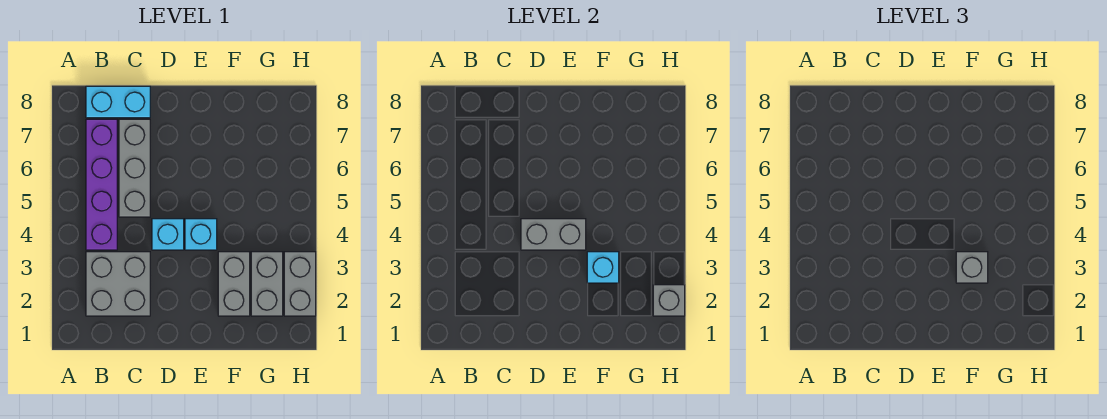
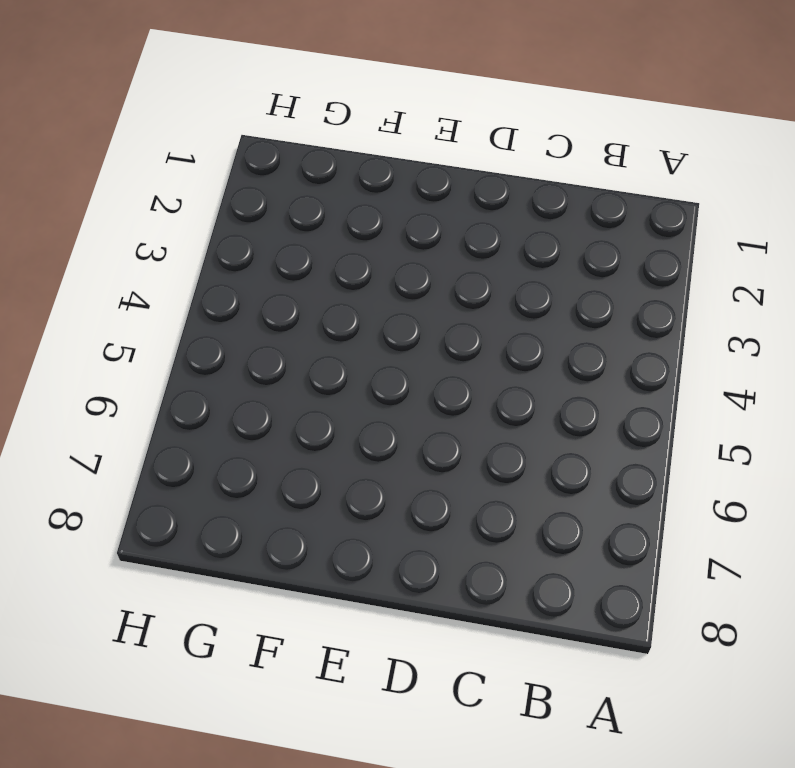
none -> grey brick B2:C3 level 1
none -> purple brick B4:B7 level 1
none -> cyan brick B8:C8 level 1

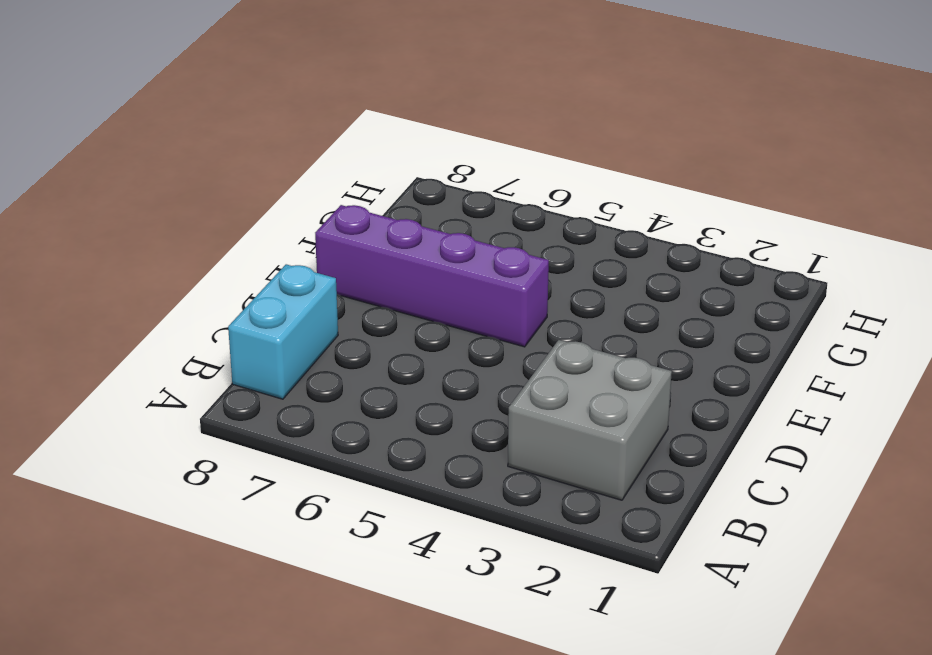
purple brick E5:E8 level 1 -> purple brick B4:B7 level 1
none -> grey brick C5:C7 level 1
none -> cyan brick D4 level 1
none -> cyan brick E4 level 1

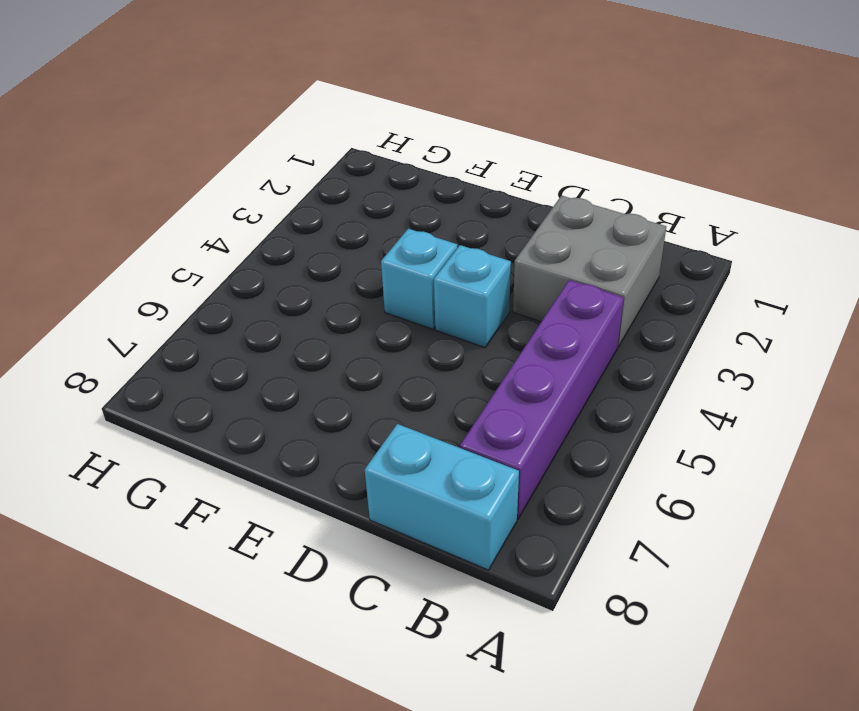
none -> grey brick C5:C7 level 1
none -> grey brick F2:F3 level 1
none -> grey brick G2:G3 level 1

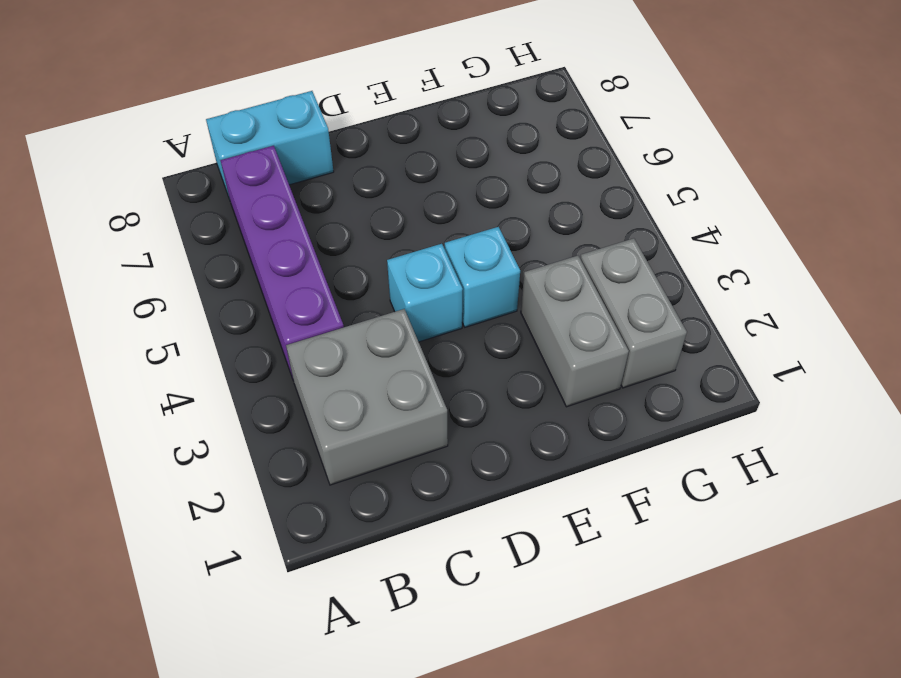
none -> grey brick C5:C7 level 1
none -> grey brick H2:H3 level 1
none -> grey brick D4:E4 level 2

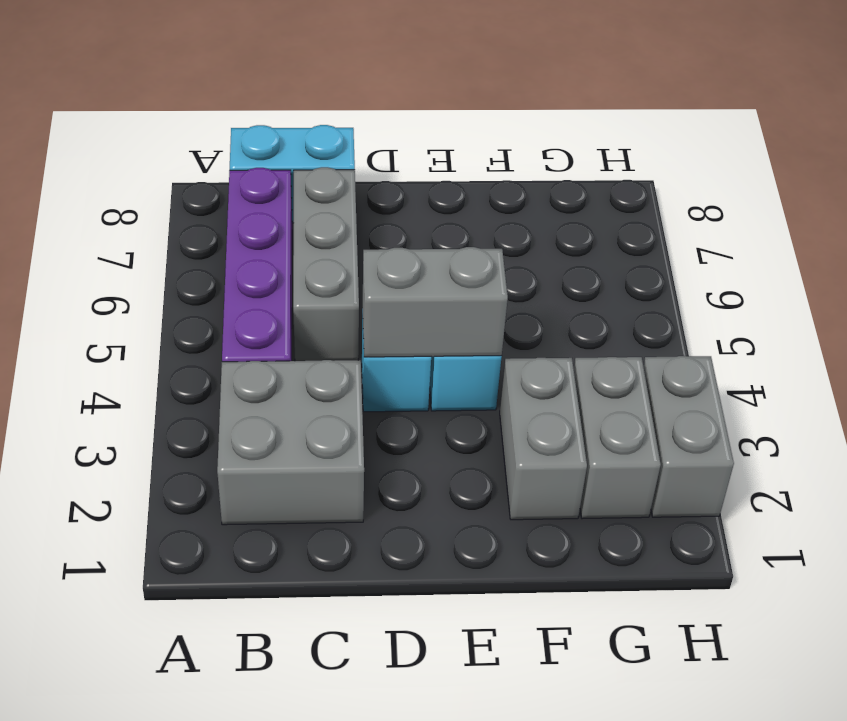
none -> cyan brick F3 level 2
none -> grey brick H2 level 2
none -> grey brick F3 level 3

